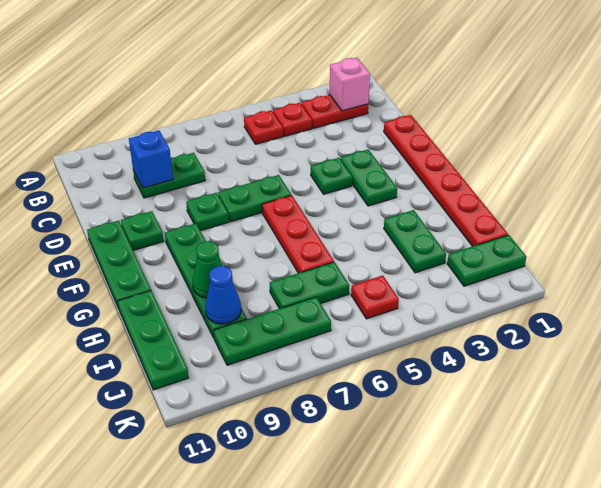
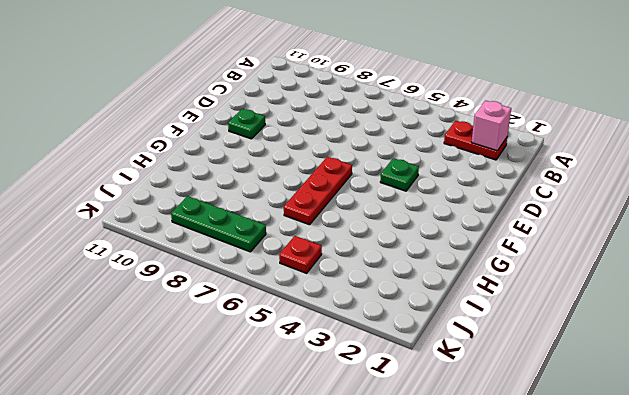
none -> red plate B4 level 1
none -> red plate B5 level 1
none -> green plate C8:C9 level 1

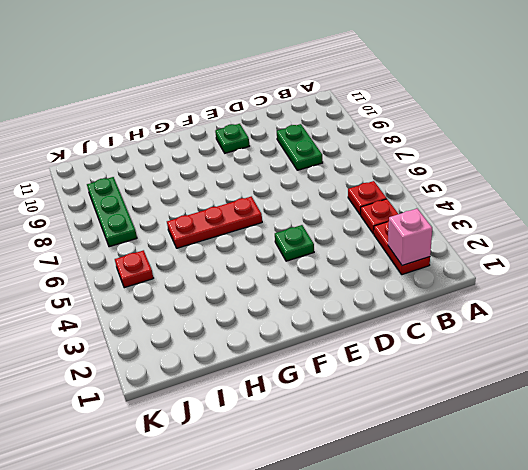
none -> red plate D1:I1 level 1
none -> green plate E3:F3 level 1
none -> green plate E6:E7 level 1

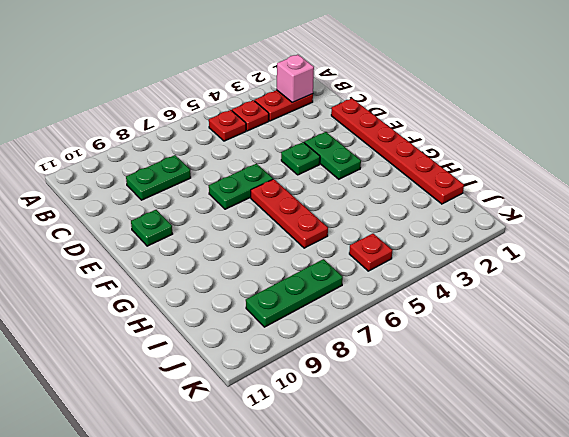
none -> green plate E8 level 1
none -> green plate E11:G11 level 1
none -> green plate F9:I9 level 1

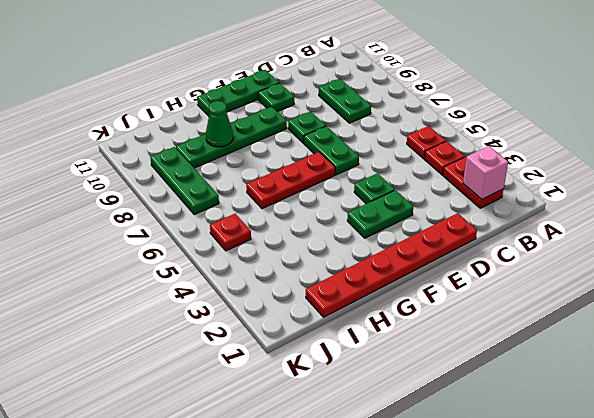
none -> green plate H3:I3 level 1
none -> green plate H11:J11 level 1
none -> green plate I6:I7 level 1

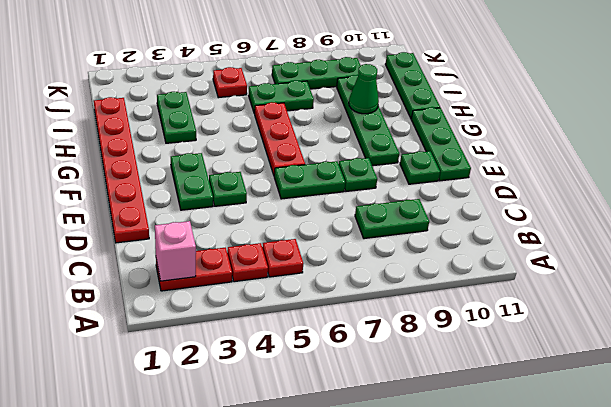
none -> green plate J1:J2 level 1
none -> blue brick C9 level 2
none -> blue cone I9 level 2

